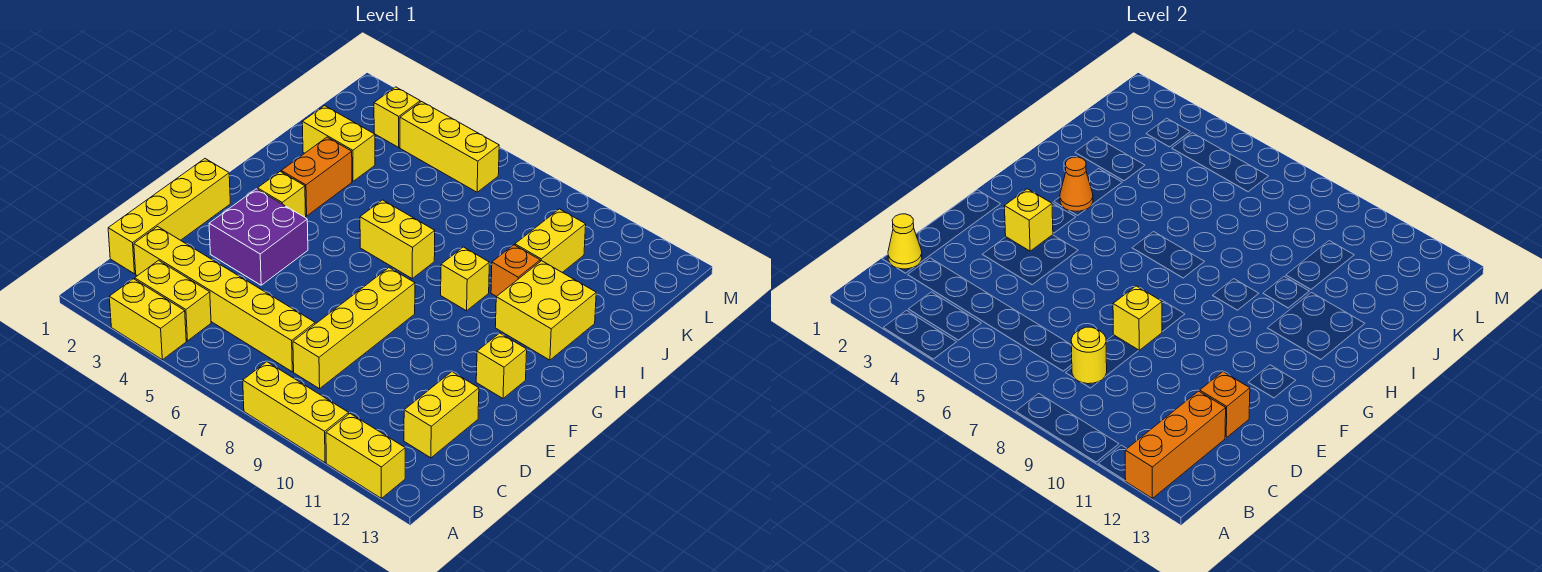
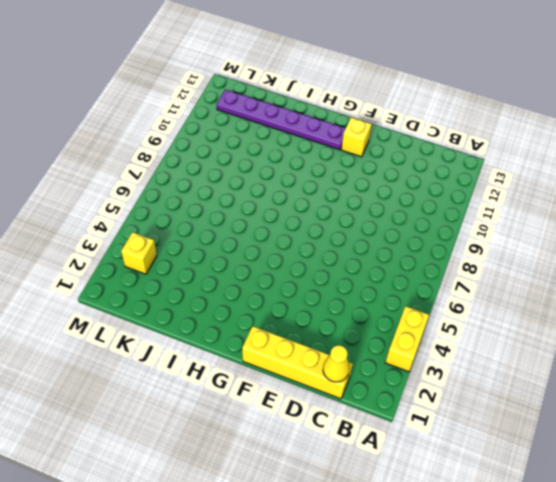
purple plate G12:L12 level 1 -> yellow brick H11:I12 level 1
none -> yellow brick A8:A10 level 1
none -> yellow brick A11:A12 level 1
none -> yellow brick B3:B4 level 1

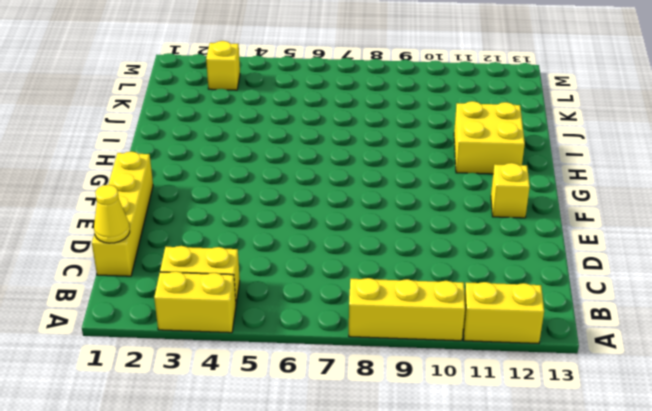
none -> yellow brick C2:C7 level 1
none -> yellow brick C8:F8 level 1
none -> yellow brick C12:D12 level 1

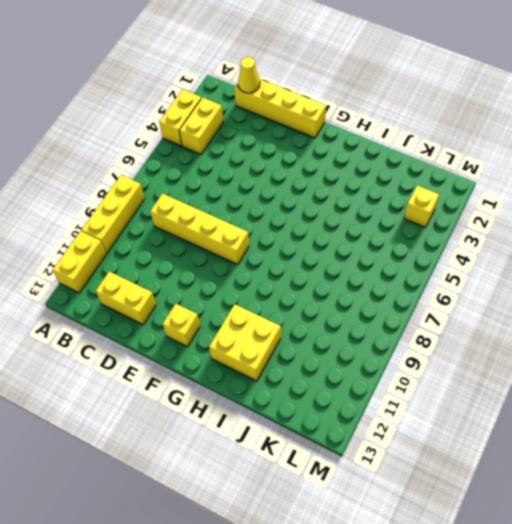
none -> yellow brick C2:C7 level 1
none -> purple brick E3:F4 level 1
none -> yellow brick G3 level 1

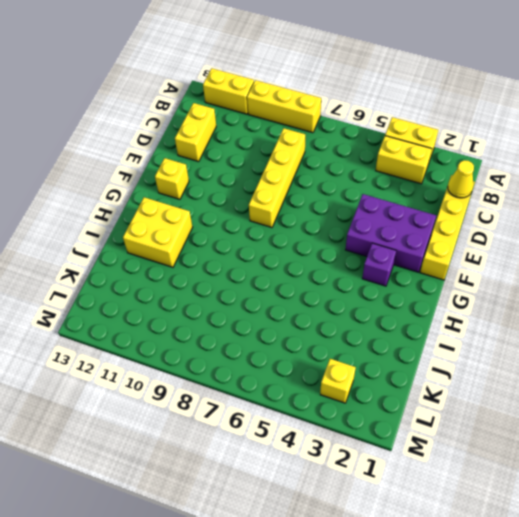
purple brick E2:F4 level 1 -> purple brick E3:F4 level 1
purple brick G3 level 1 -> yellow brick G3 level 1
none -> yellow brick C2:C7 level 1
none -> orange brick H3:I3 level 1
none -> yellow brick H6:H7 level 1

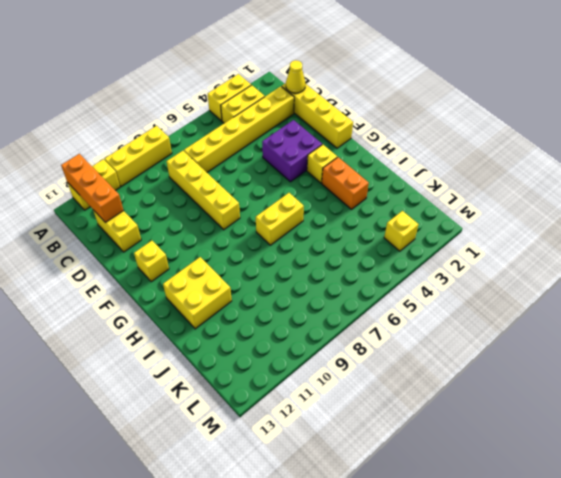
none -> yellow brick H9 level 1
none -> orange brick I10 level 1
none -> yellow brick J2:J3 level 1

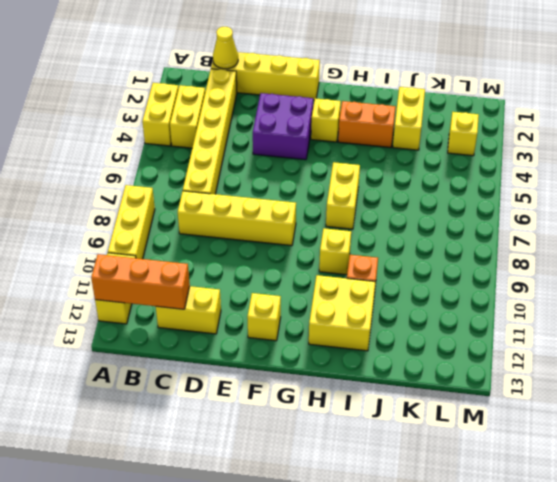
none -> yellow brick J10:K10 level 1
none -> yellow brick L4:L6 level 1
none -> yellow round brick C8 level 2

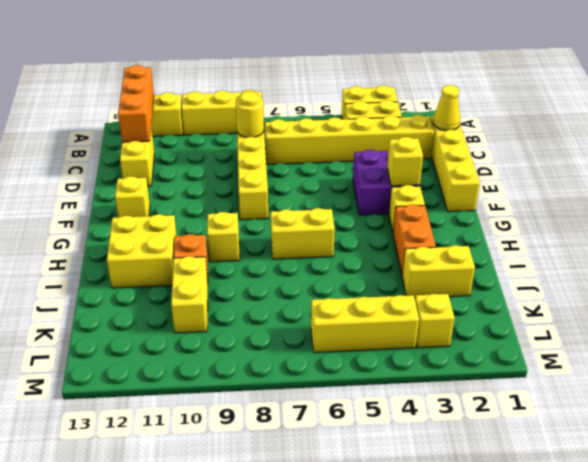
none -> orange brick D12 level 2
none -> yellow brick E8 level 2
none -> orange cone H3 level 2

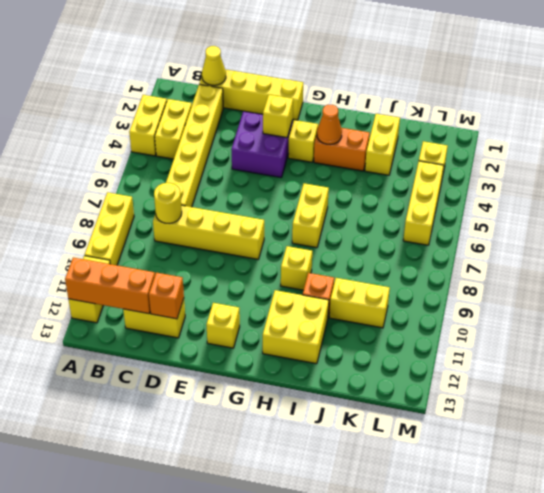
none -> yellow brick E8 level 2

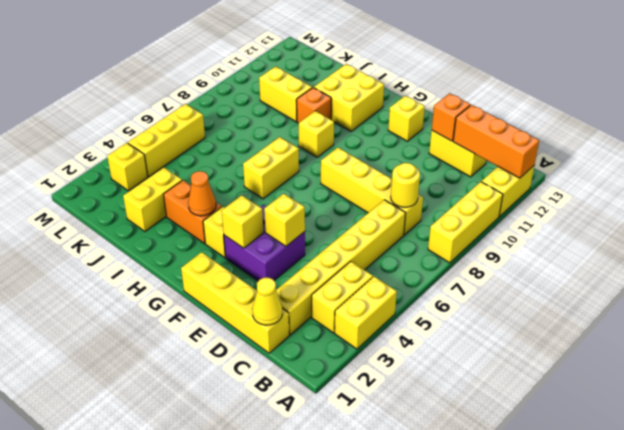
yellow brick E4 level 2 -> yellow brick E8 level 2

